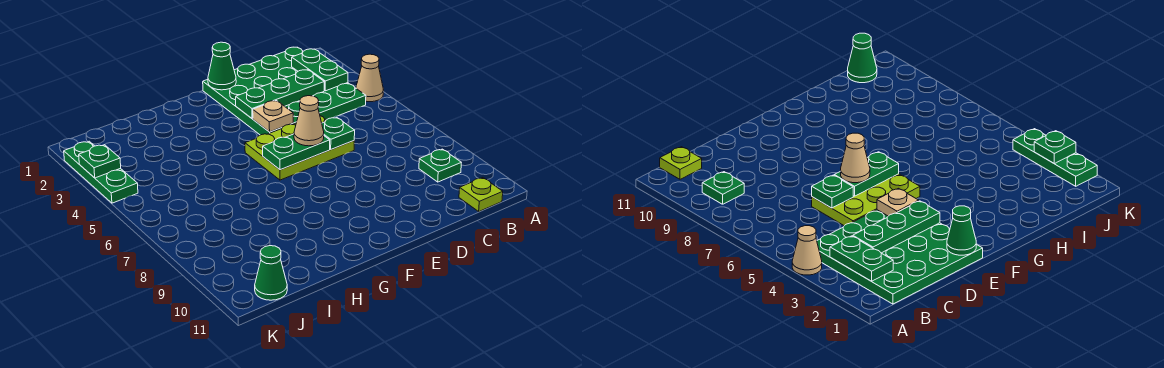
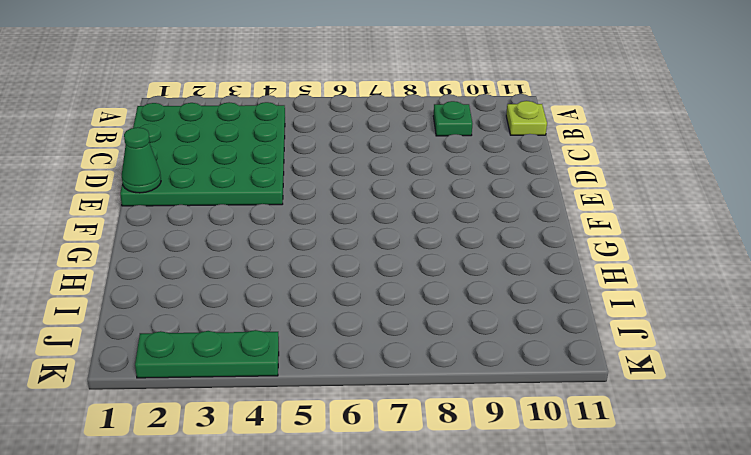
none -> tan cone A4 level 1
none -> lime plate D5:F6 level 1
none -> green cone J11 level 1

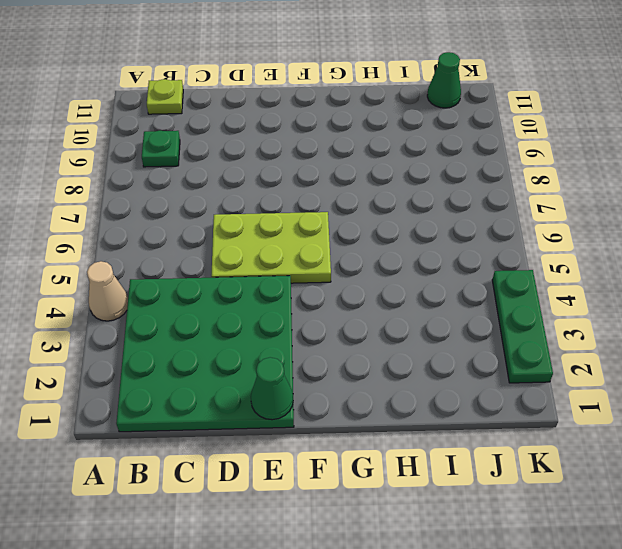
none -> green plate B2:B3 level 2
none -> green plate C3:E3 level 2
none -> green plate D6 level 2

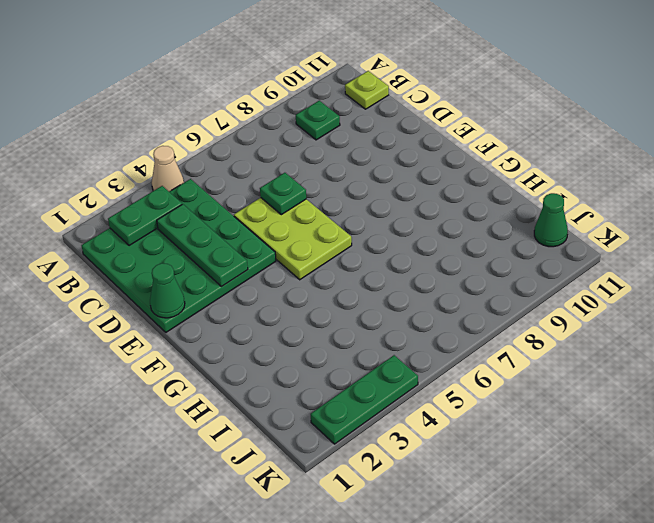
none -> tan plate E4 level 2
none -> green plate E6:F6 level 2
none -> green plate K3 level 2

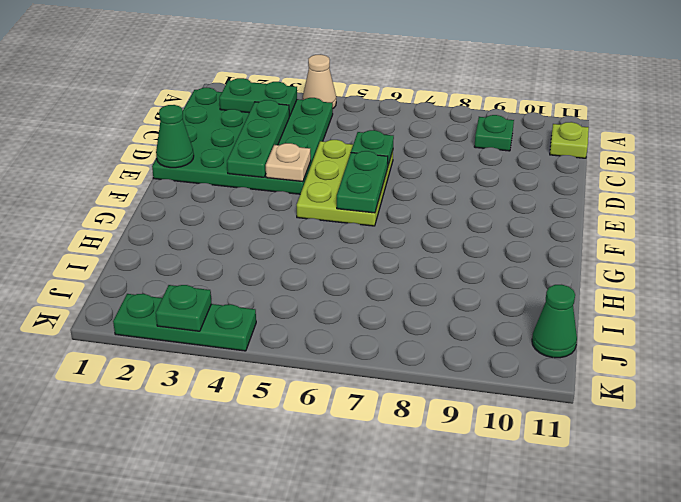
none -> tan cone E6 level 3

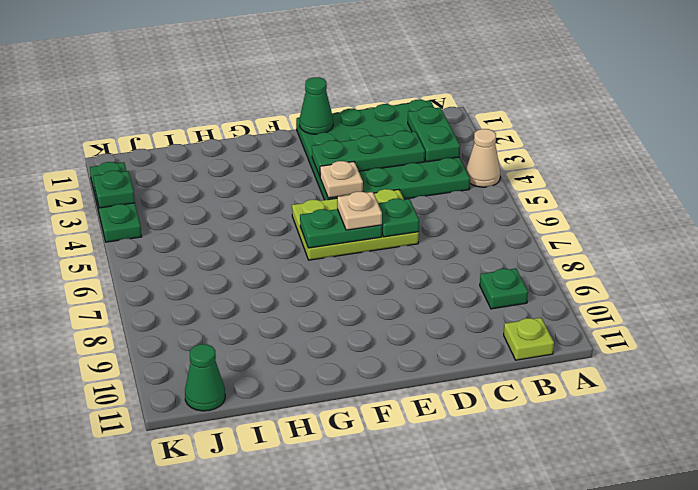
tan plate E6 level 3 -> tan cone E6 level 3

